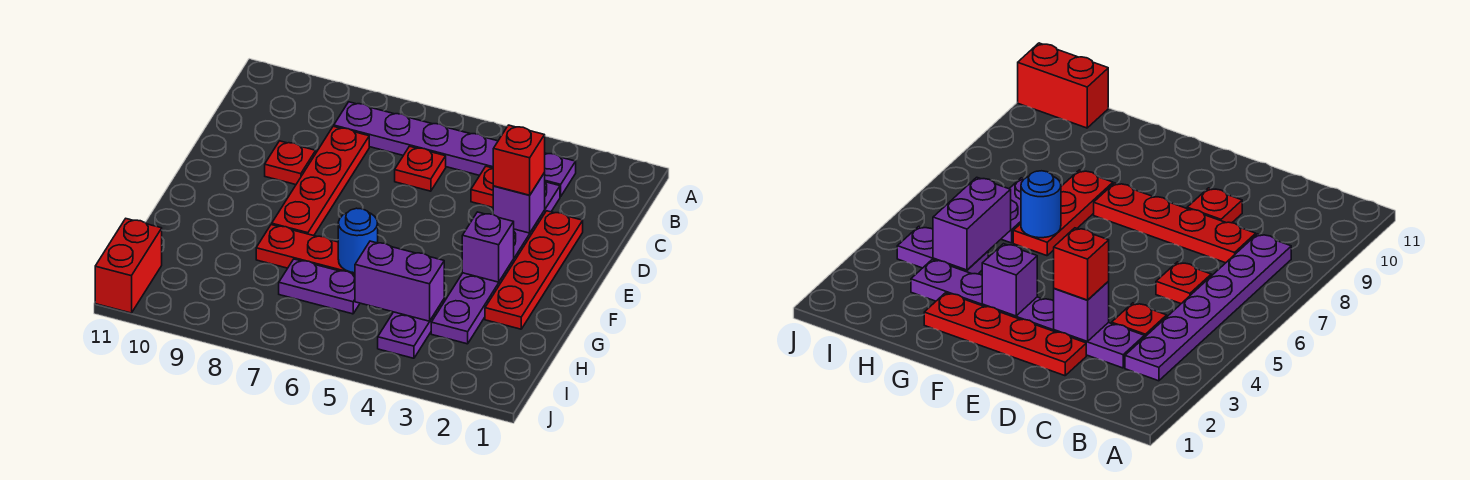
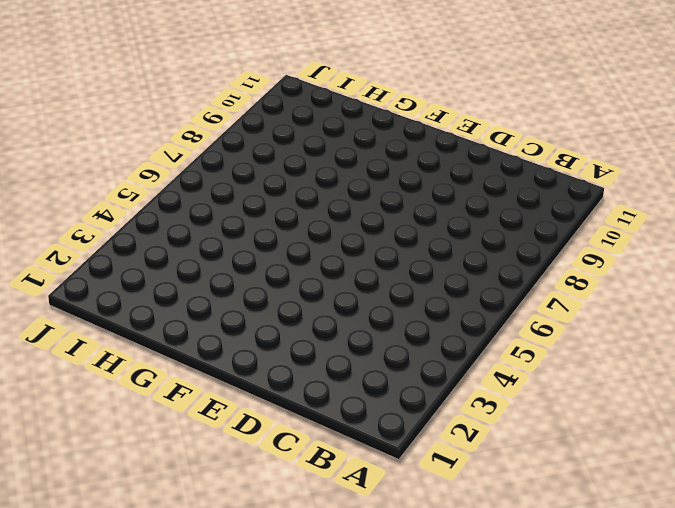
none -> purple plate B3:B8 level 1
none -> purple plate C3:H3 level 1
none -> red plate C4 level 1

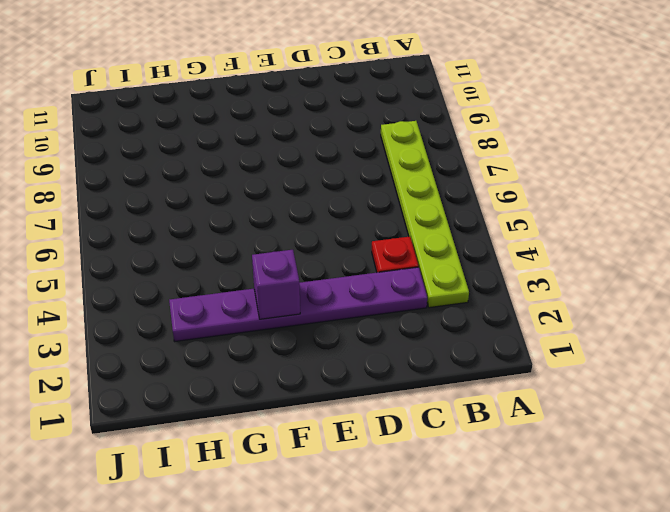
lime plate B3:B8 level 1 -> purple plate B3:B8 level 1
none -> red plate C6 level 1
none -> red plate C8:F8 level 1
none -> red plate D2:G2 level 1

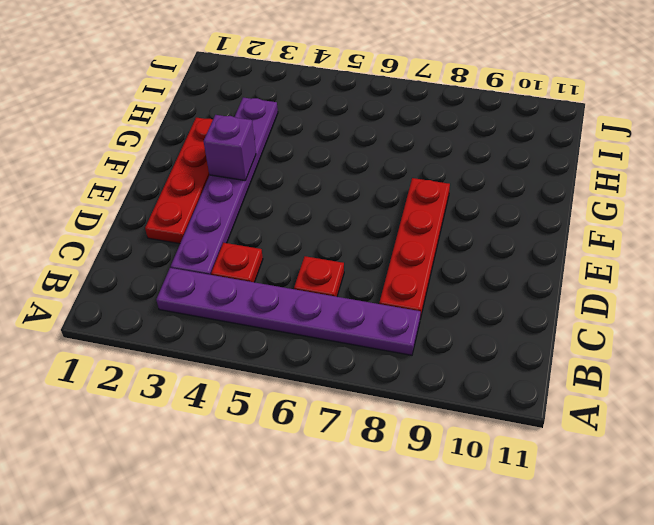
none -> red plate D9 level 1
none -> red plate G6:G8 level 1
none -> purple plate H4:I4 level 1

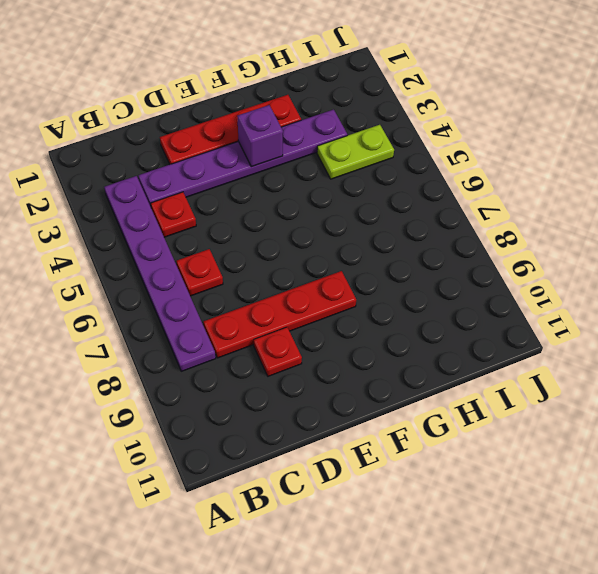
lime plate H4:I4 level 1 -> purple plate H4:I4 level 1
none -> red plate G6:G8 level 1
none -> purple plate H6:H7 level 1
none -> red brick I11:J11 level 1

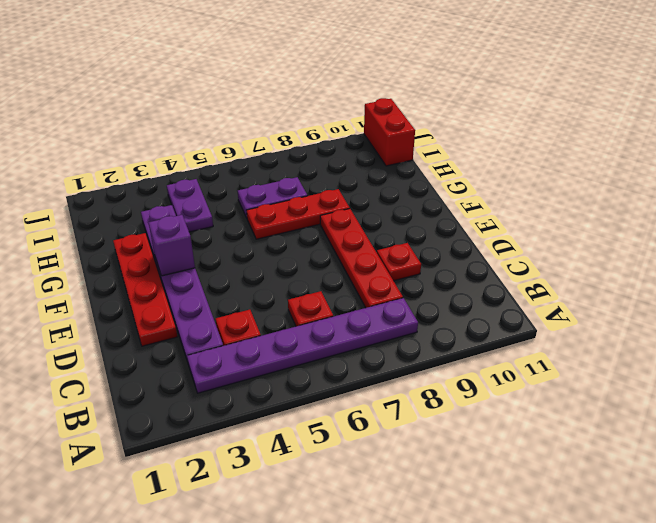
none -> purple brick D3 level 2
none -> blue round brick G6 level 2
none -> purple brick H4:H5 level 2

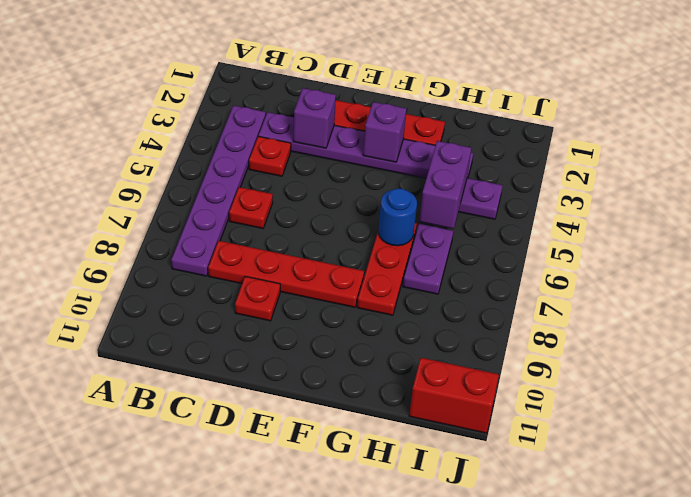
none -> red brick D3 level 3

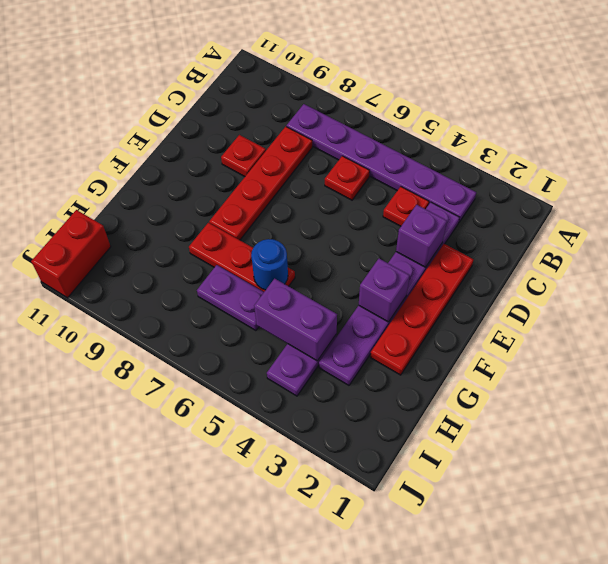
none -> red brick D3 level 3

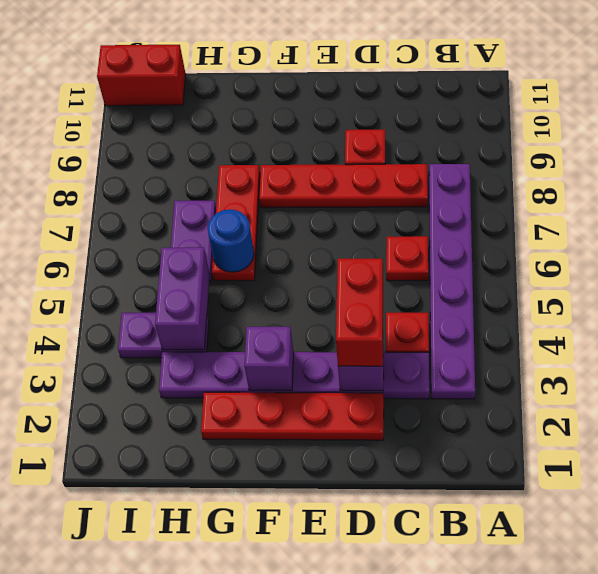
red brick D3:D4 level 3 -> red brick D3 level 3

